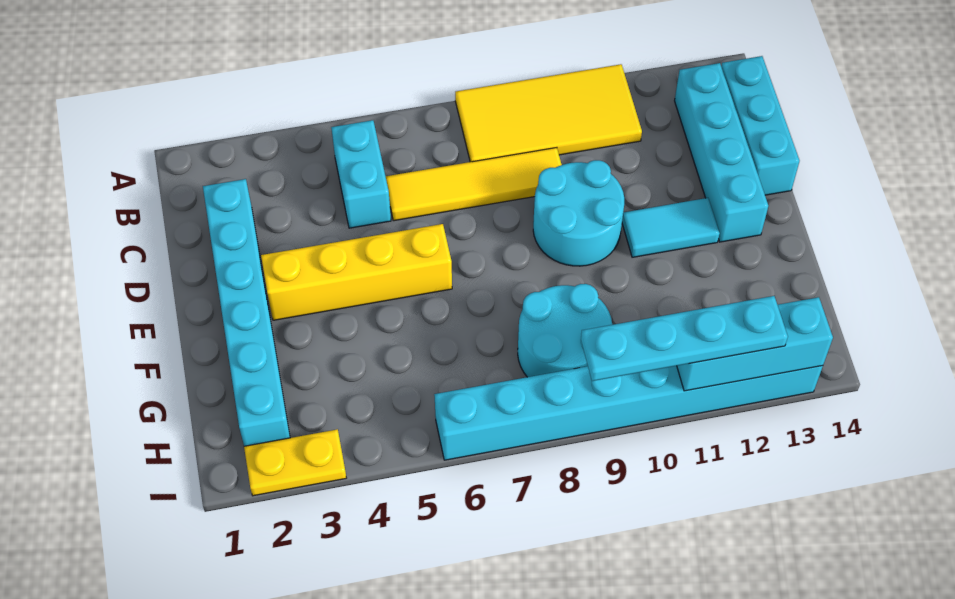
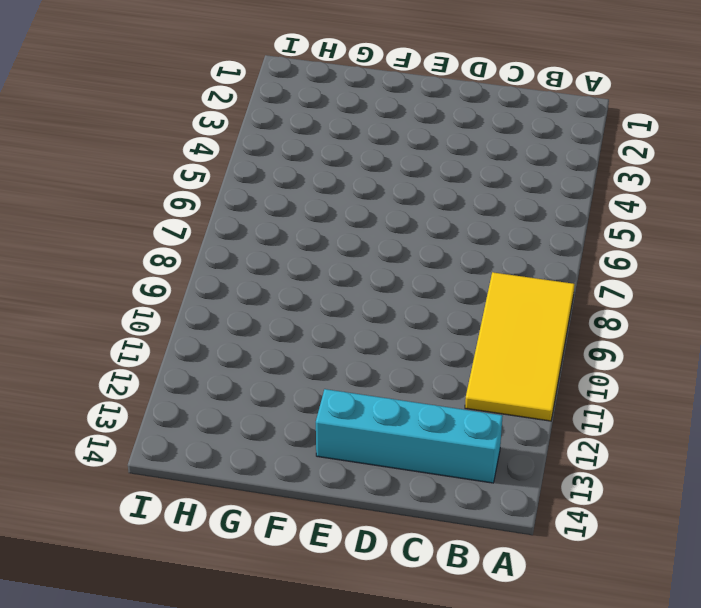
none -> cyan brick B5:C5 level 1
none -> cyan brick B14:D14 level 1
none -> cyan brick C2:H2 level 1

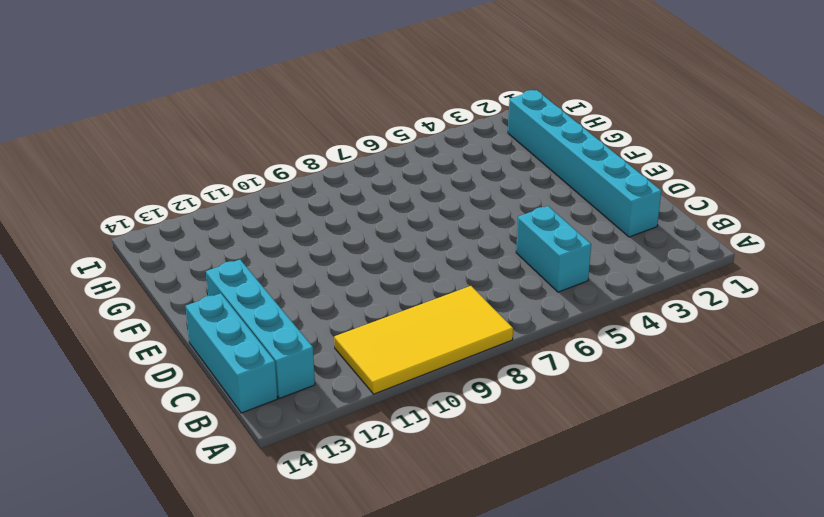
none -> yellow tile C6:C9 level 1
none -> cyan round brick D9:E10 level 1
none -> yellow brick E3:E6 level 1

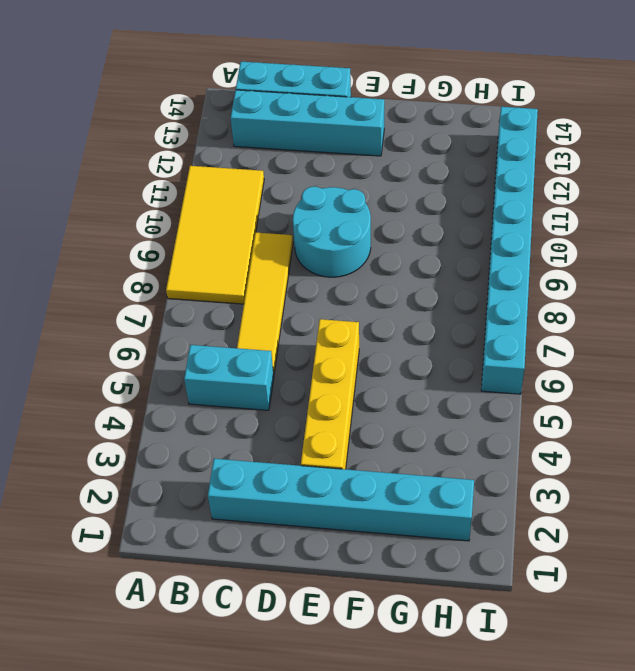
none -> cyan tile E11:E12 level 1
none -> cyan round brick G8:H9 level 1
none -> yellow plate I2:I3 level 1

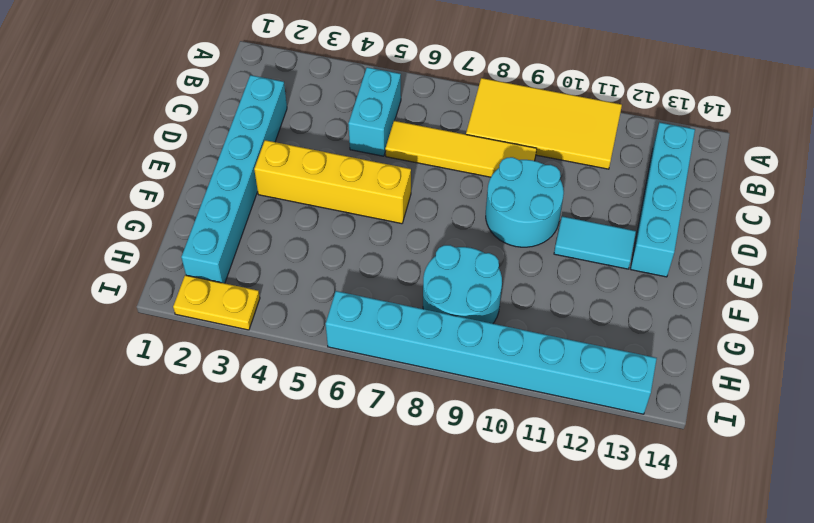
none -> cyan brick B14:D14 level 1
none -> cyan brick I11:I13 level 2
none -> cyan plate I9:I12 level 3

